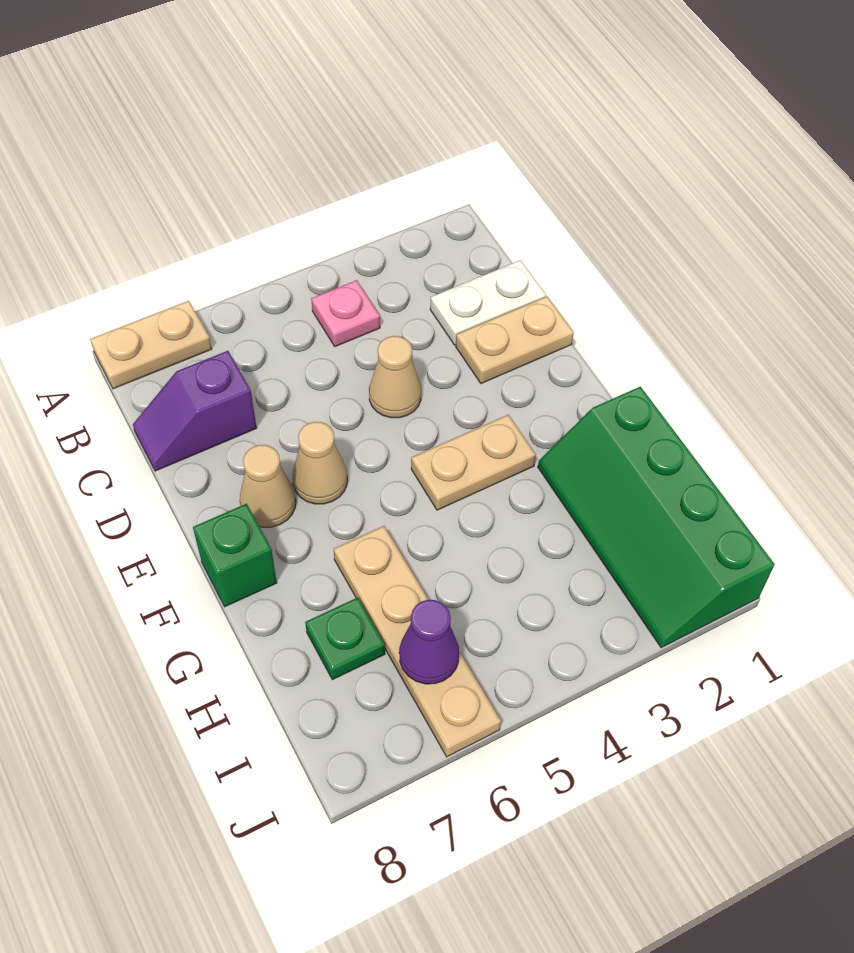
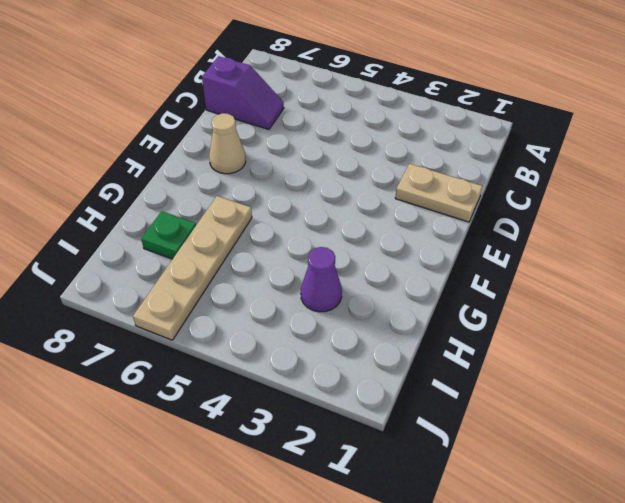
purple slope C7:C8 level 1 top 8 -> purple slope C7:C8 level 1 top 7
purple cone H3 level 1 -> purple cone I6 level 2
none -> tan plate A7:A8 level 1
none -> pink plate B4 level 1
none -> white plate C1:C2 level 1

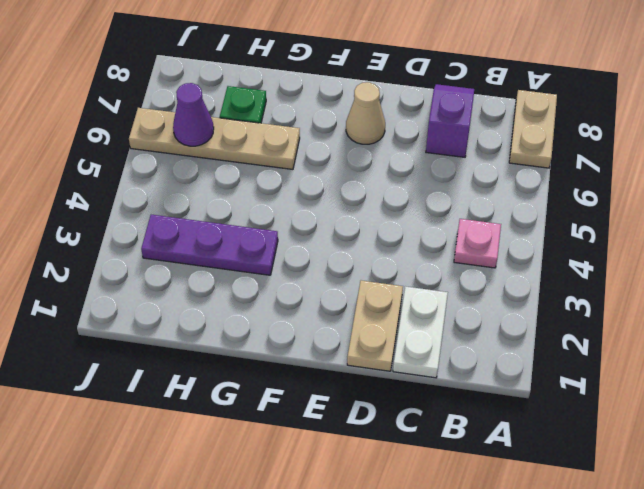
purple plate G3:I3 level 1 -> none
none -> tan cone D4 level 1
none -> tan cone E6 level 1
none -> tan plate F3:F4 level 1

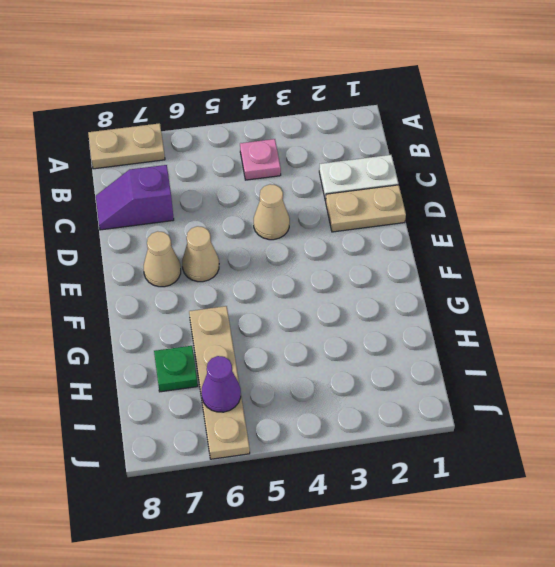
none -> tan plate F3:F4 level 1
none -> green brick F8 level 1
none -> green slope G1:J2 level 1 top 1

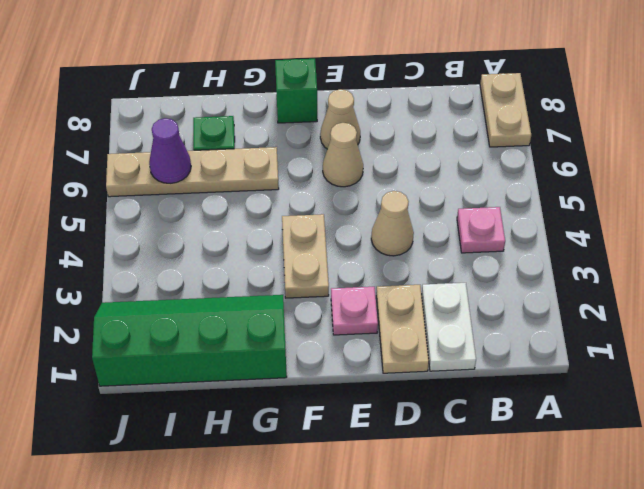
pink plate E2 level 1 -> none
none -> purple slope C7:C8 level 1 top 7

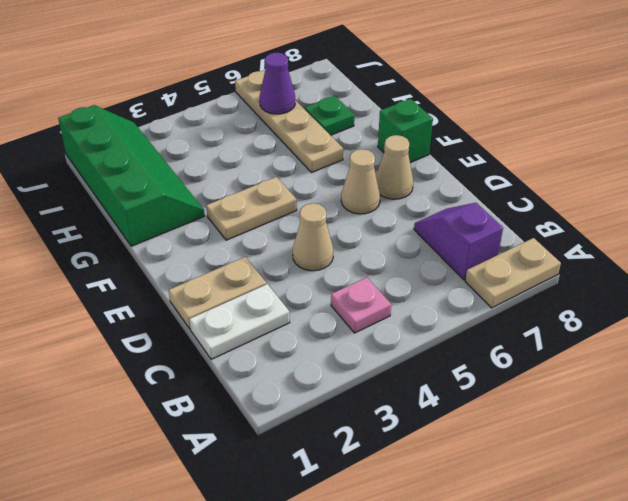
purple slope B7:C7 level 1 top B -> purple slope C7:C8 level 1 top 7

